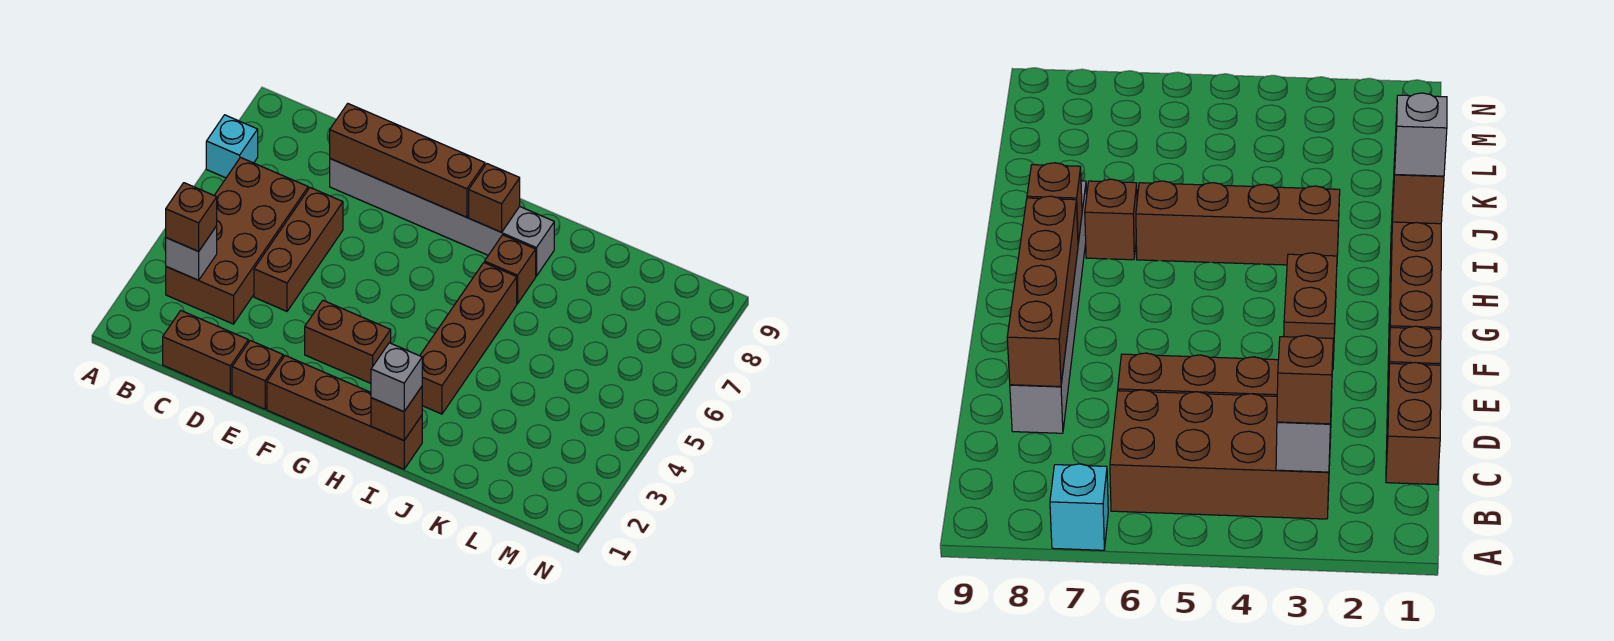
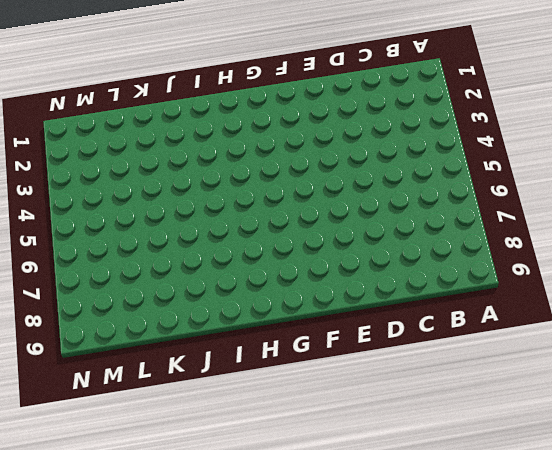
none -> cyan brick A7 level 1
none -> brown brick B3:C6 level 1
none -> brown brick C1:D1 level 1

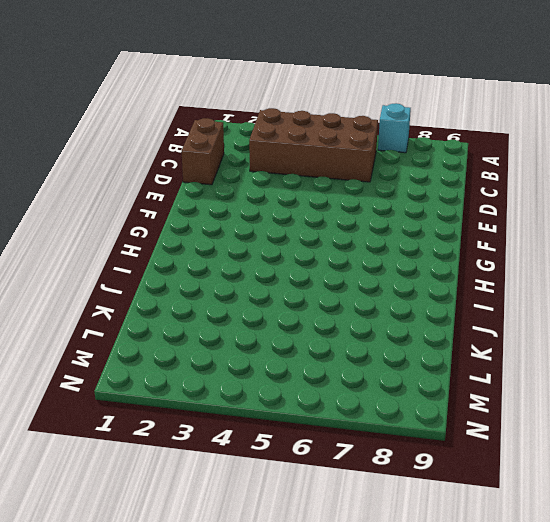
none -> brown brick D4:D6 level 1
none -> grey brick D8:I8 level 1
none -> brown brick E1 level 1

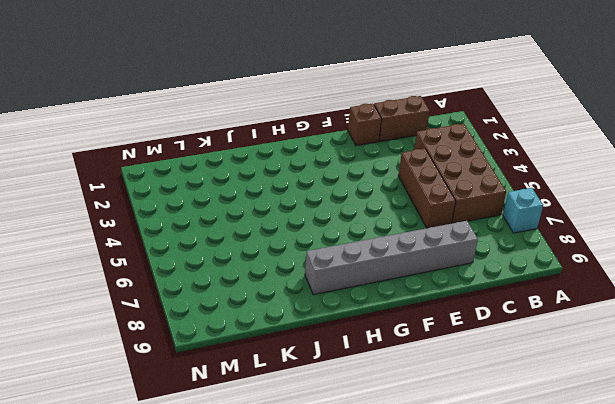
none -> brown brick F1:I1 level 1
none -> brown brick F3:G3 level 1
none -> brown brick I3:I6 level 1

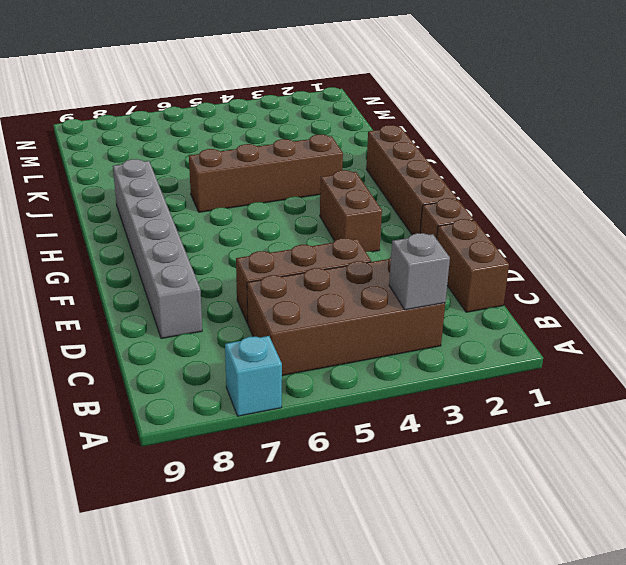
none -> brown brick I7 level 1
none -> brown brick D8:G8 level 2
none -> brown brick H8 level 2

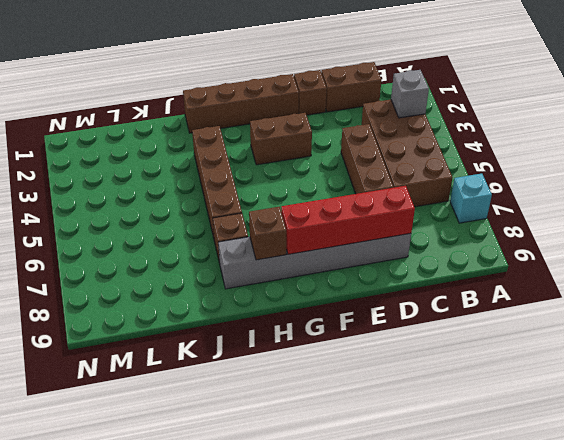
red brick D8:G8 level 2 -> brown brick D8:G8 level 2
none -> brown brick I1 level 2
none -> brown brick B3 level 3
none -> grey brick I1 level 3

